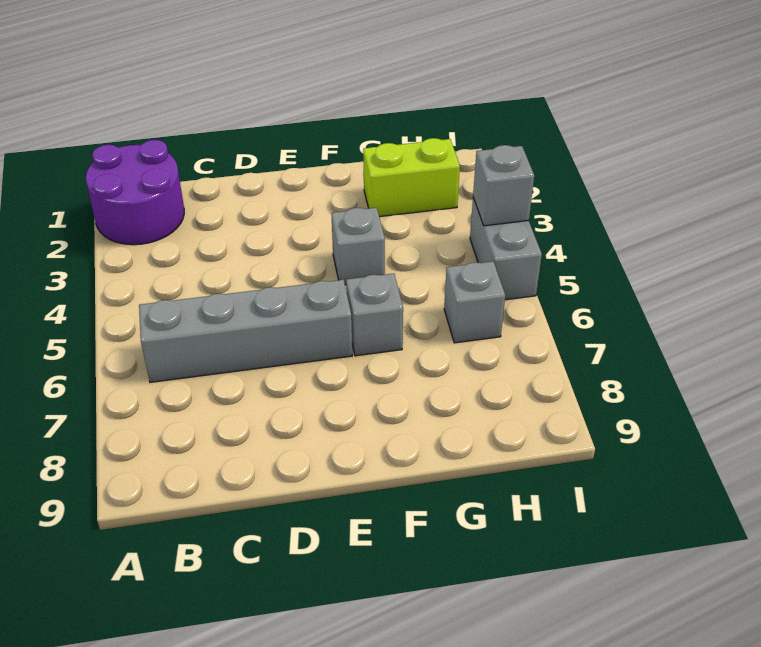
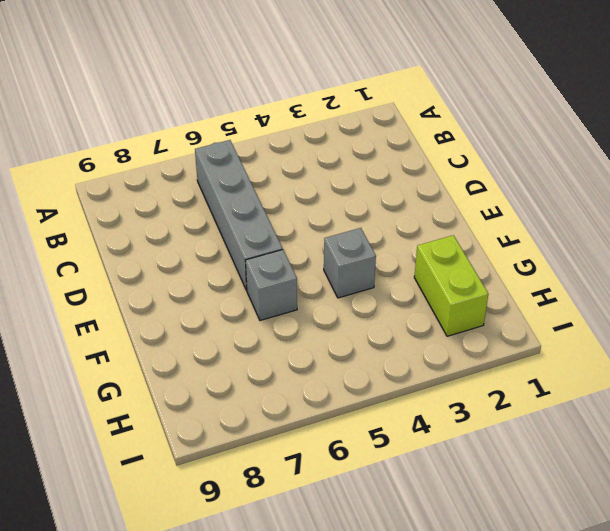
none -> purple round brick A1:B2 level 1
none -> grey brick H6 level 1

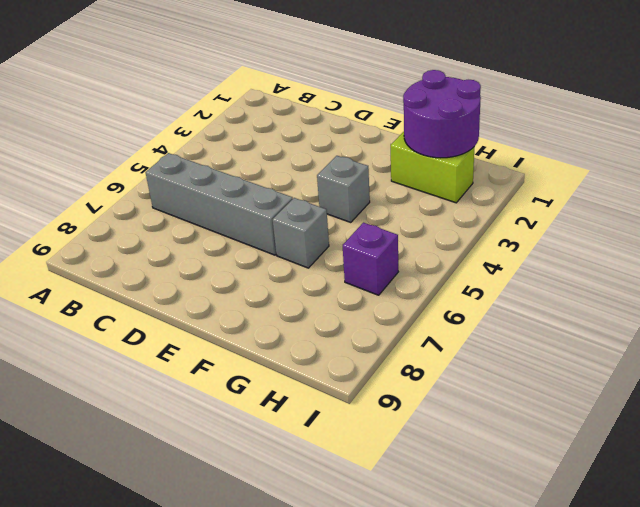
purple round brick G1:H2 level 2 -> purple round brick A1:B2 level 1
purple brick H6 level 1 -> grey brick H6 level 1
none -> grey brick I4:I5 level 1
none -> grey brick I4 level 2

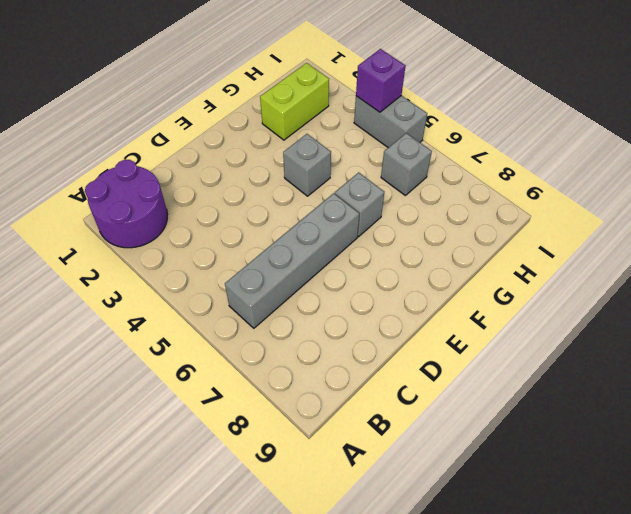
purple brick I4 level 2 -> grey brick I4 level 2

